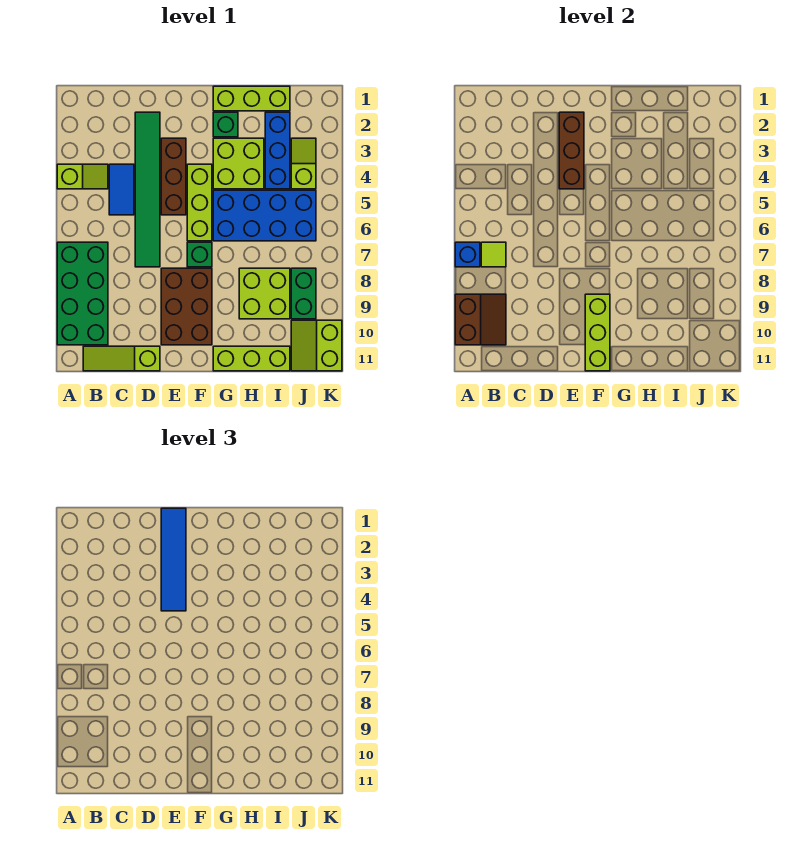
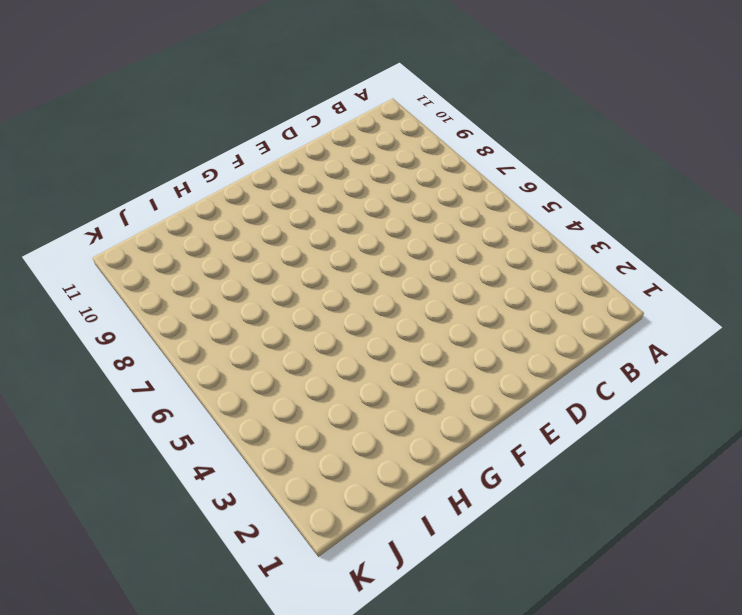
none -> lime slope A4:B4 level 1 top A
none -> green brick A7:B10 level 1
none -> lime slope B11:D11 level 1 top D

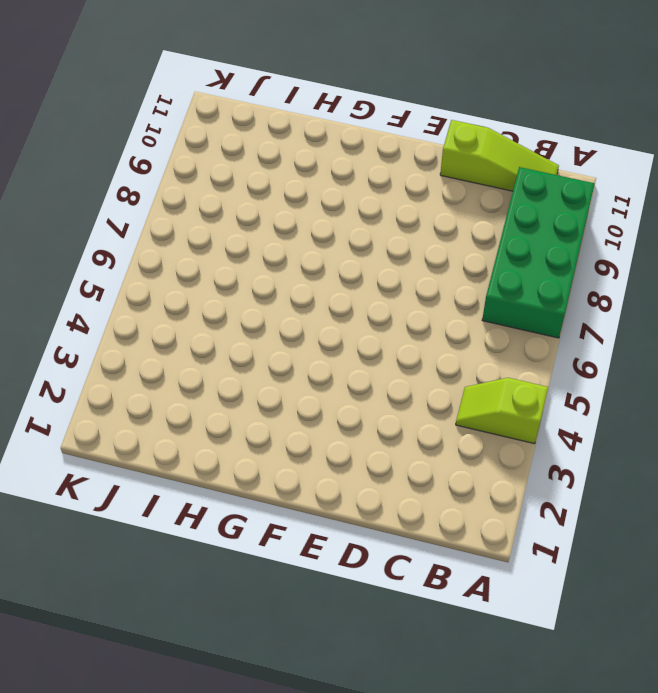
none -> blue tile C4:C5 level 1
none -> green tile D2:D7 level 1
none -> brown brick E3:E5 level 1

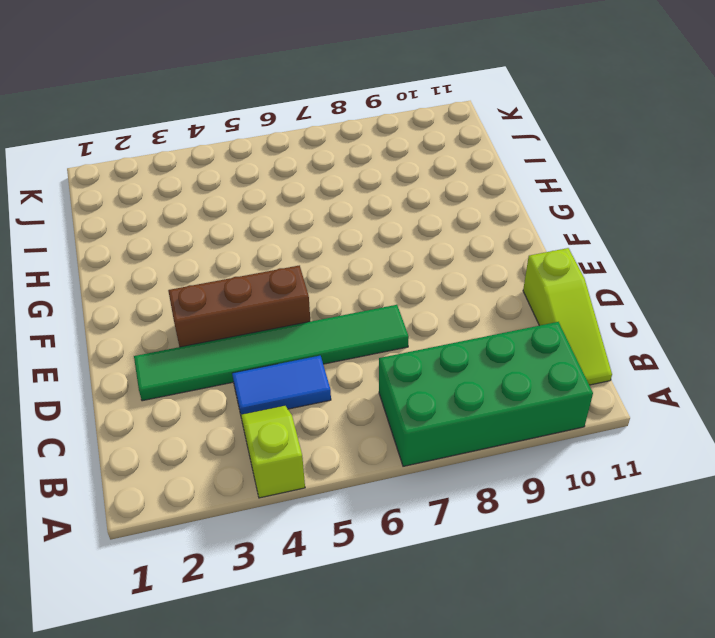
none -> brown brick E8:F10 level 1
none -> lime brick F4:F6 level 1
none -> green brick F7 level 1

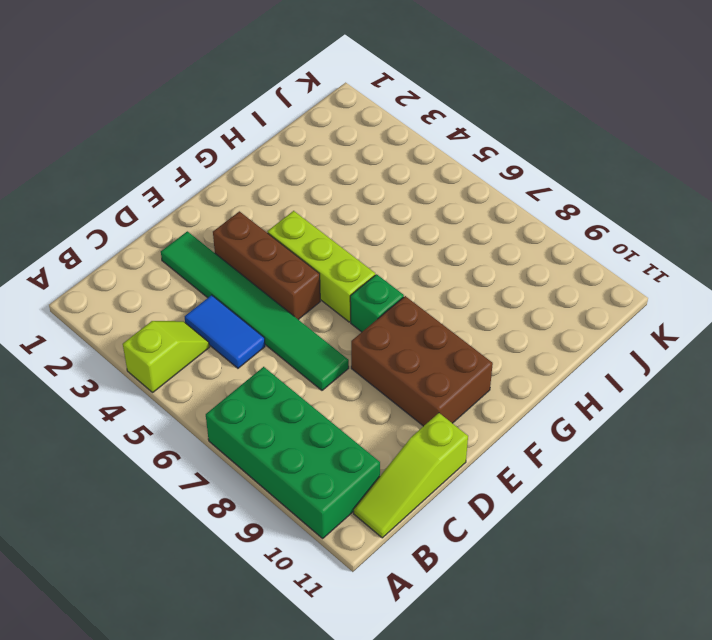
none -> lime brick G1:I1 level 1
none -> green brick G2 level 1
none -> lime brick G3:H4 level 1

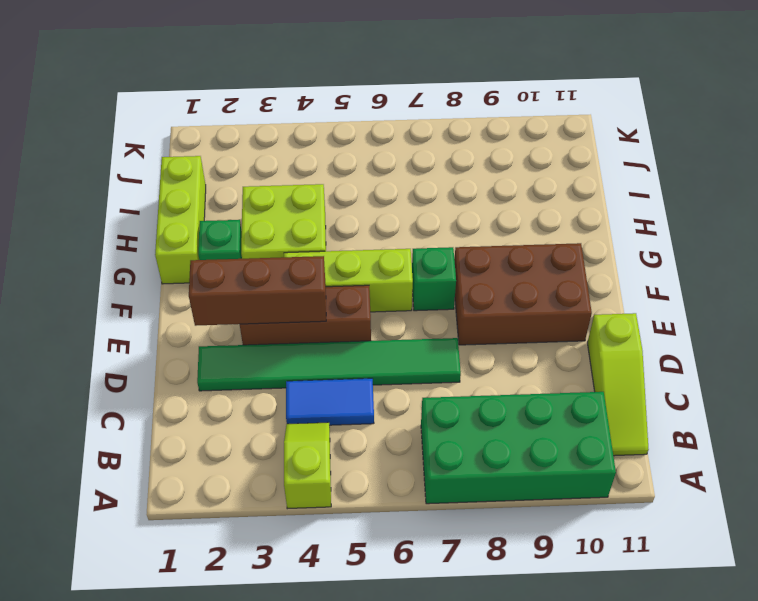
none -> blue brick G5:J6 level 1
none -> lime brick G11:I11 level 1
none -> lime brick H8:I9 level 1

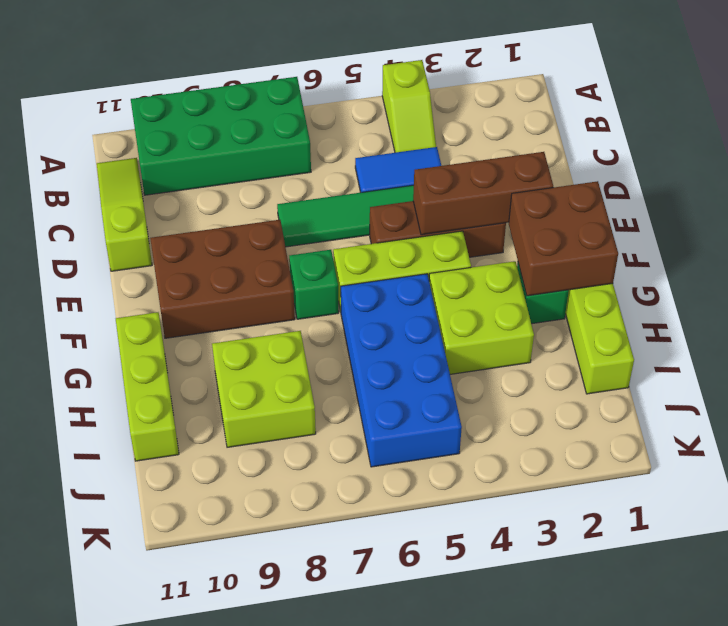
brown brick F1:G2 level 2 -> none
none -> blue brick I2:I4 level 1
none -> lime slope J3:J4 level 1 top 4
none -> green brick J8:J9 level 1

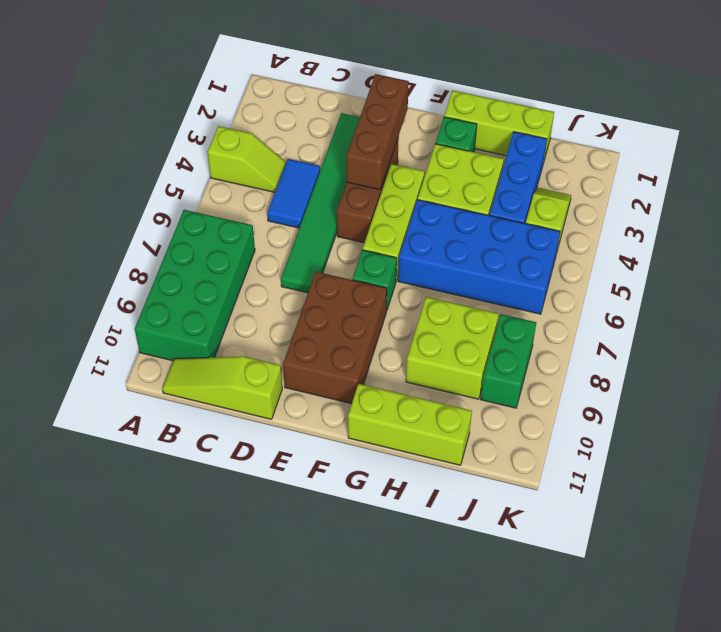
none -> lime slope J10:K11 level 1 top K
none -> blue brick A7 level 2
none -> brown slope A9:B10 level 2 top A

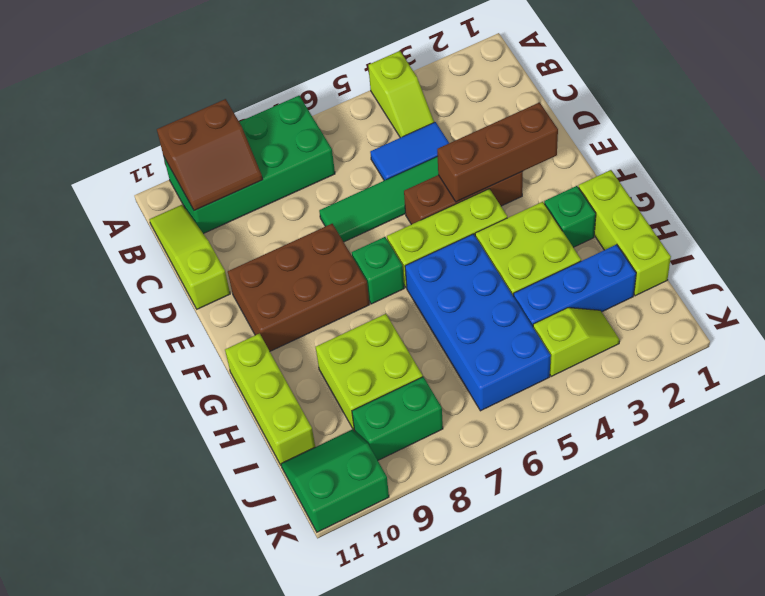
green slope J10:K11 level 1 top K -> lime slope J10:K11 level 1 top K
none -> blue brick A7 level 2
none -> lime tile B7 level 2
none -> lime brick F9:F11 level 2

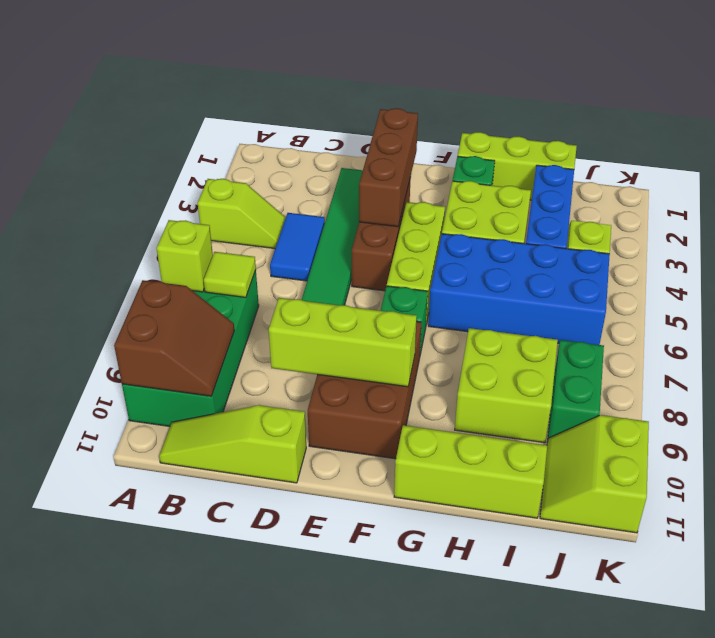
lime brick A7 level 2 -> blue brick A7 level 2
lime brick D9:F9 level 2 -> lime brick F9:F11 level 2
none -> blue tile E1:E4 level 3

